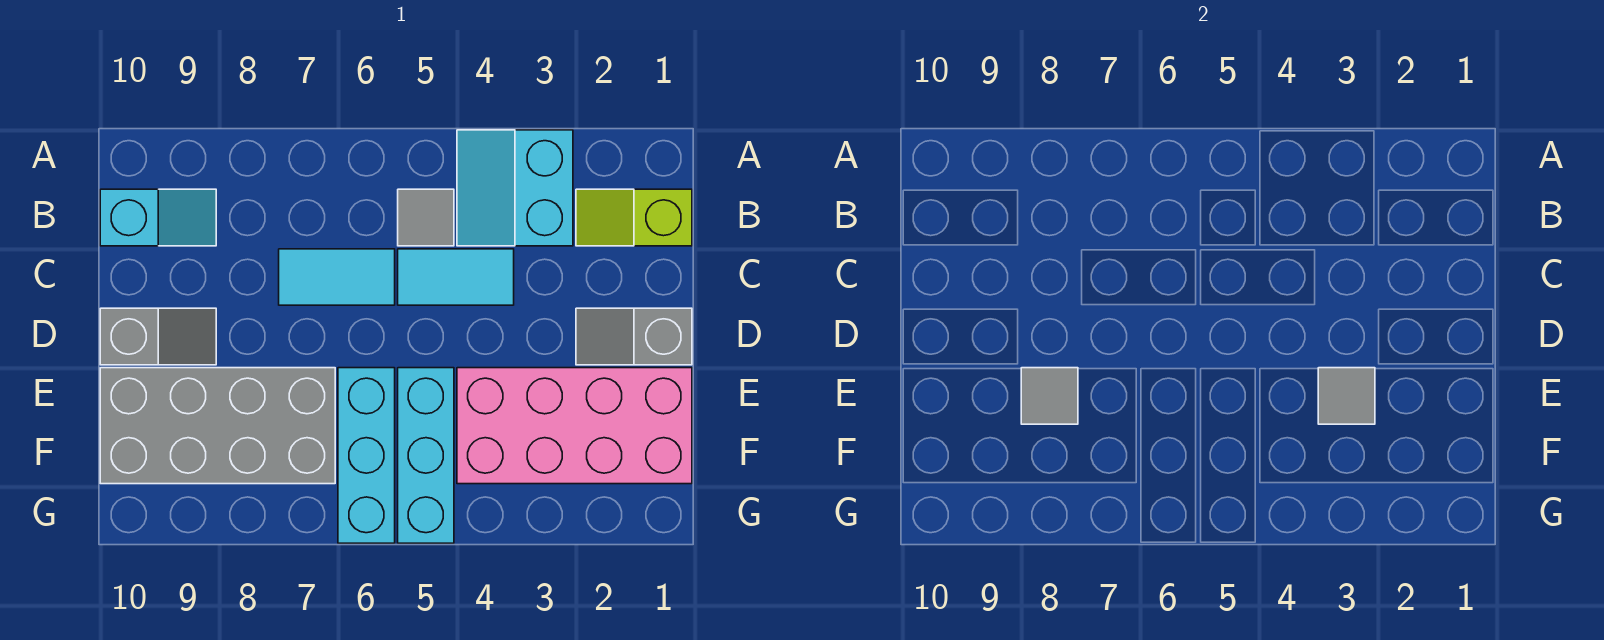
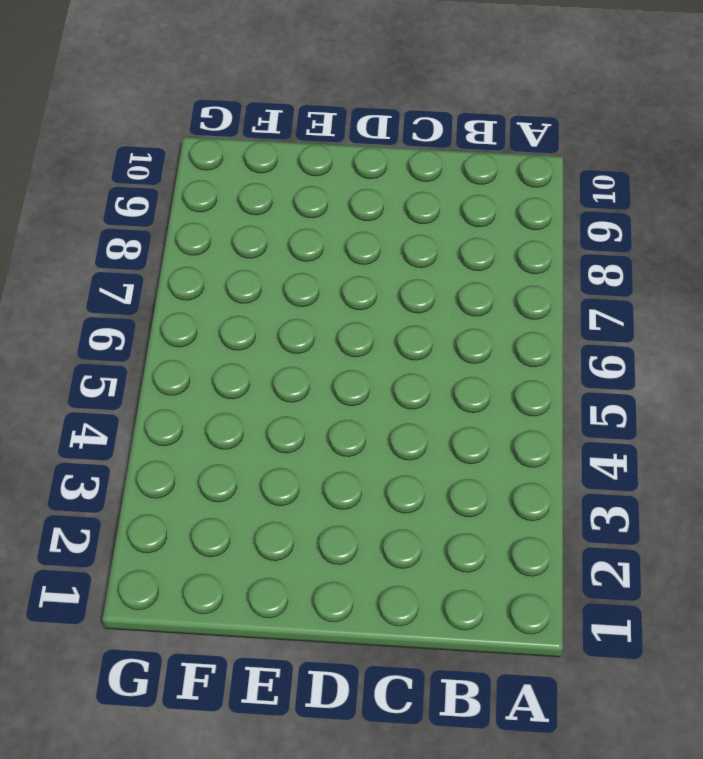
none -> cyan slope A3:B4 level 1 top 3
none -> lime slope B1:B2 level 1 top 1
none -> grey tile B5 level 1

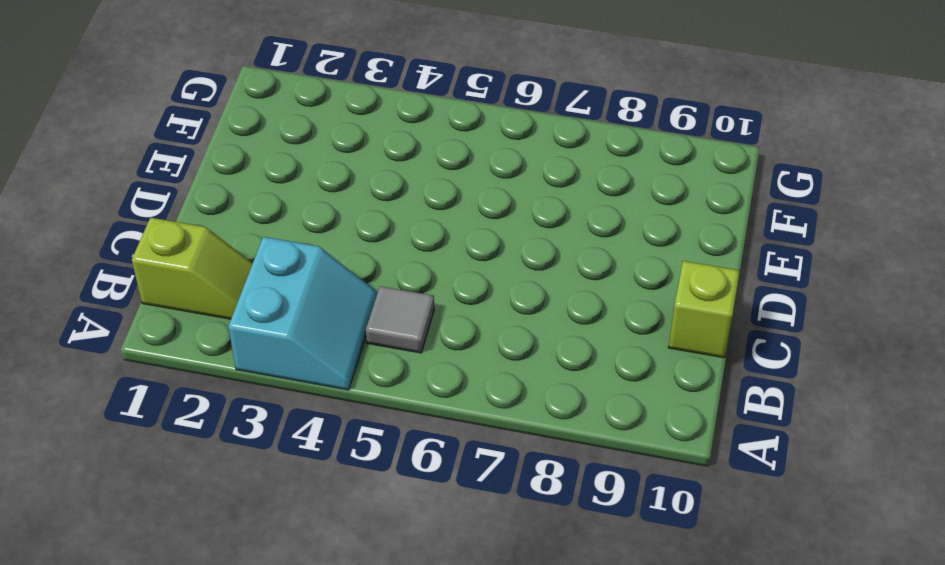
lime brick C10 level 1 -> none
none -> cyan slope B9:B10 level 1 top 10
none -> cyan tile C4:C5 level 1
none -> cyan tile C6:C7 level 1

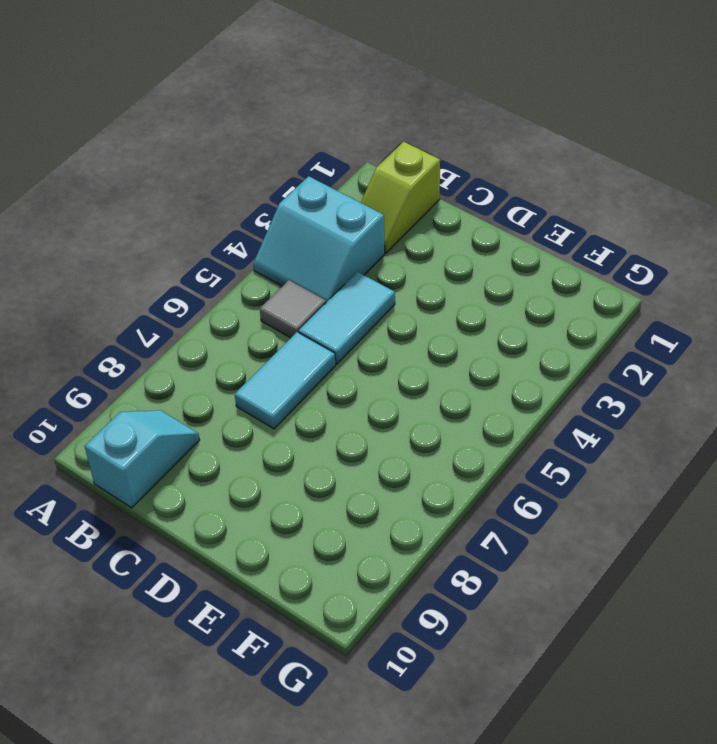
none -> grey slope D1:D2 level 1 top 1
none -> grey slope D9:D10 level 1 top 10
none -> pink brick E1:F4 level 1

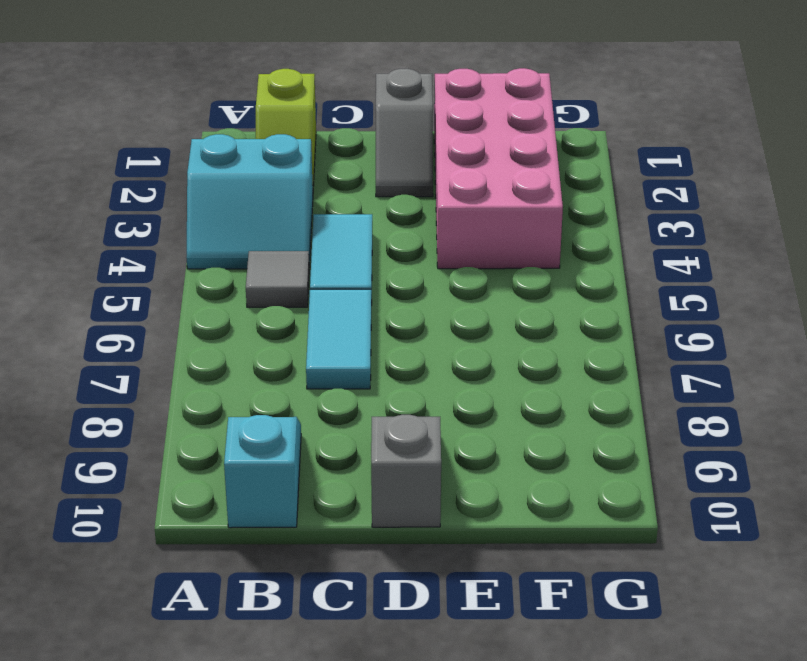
none -> cyan brick E5:G5 level 1
none -> cyan brick E6:G6 level 1
none -> grey brick E7:F10 level 1

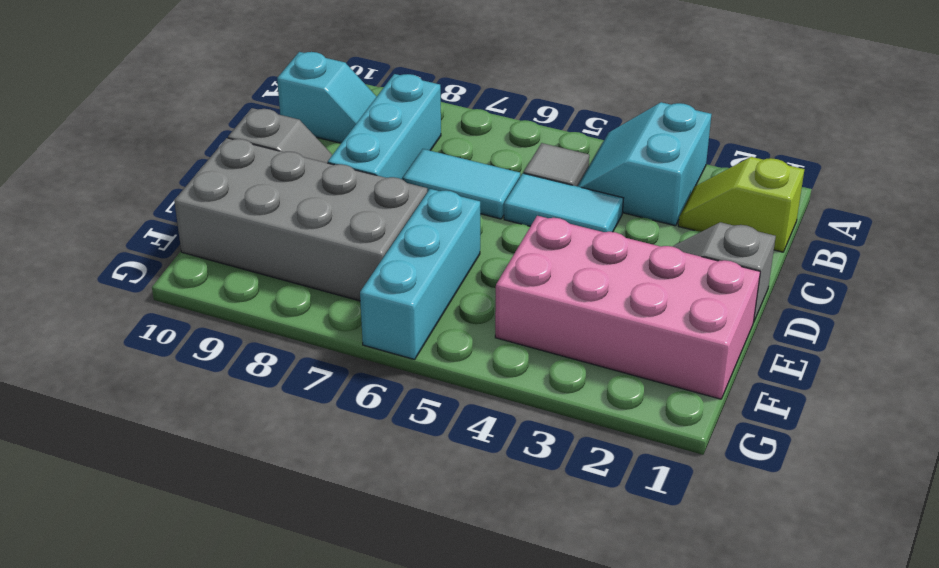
cyan brick B8:D8 level 1 -> cyan brick E5:G5 level 1
none -> grey tile E3 level 2
none -> grey tile E8 level 2

